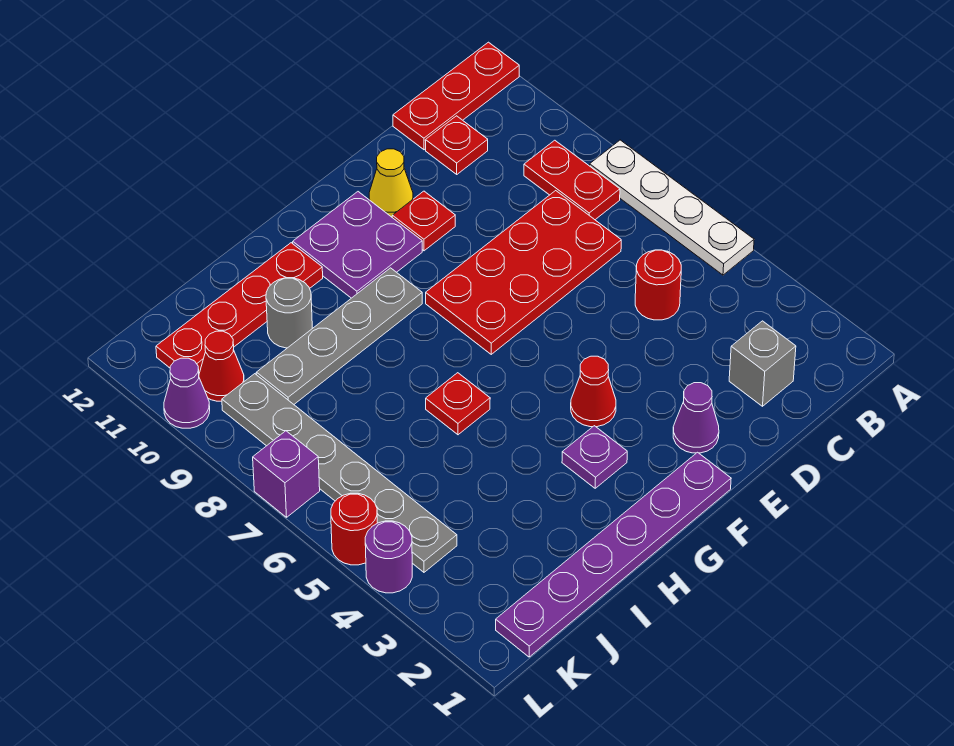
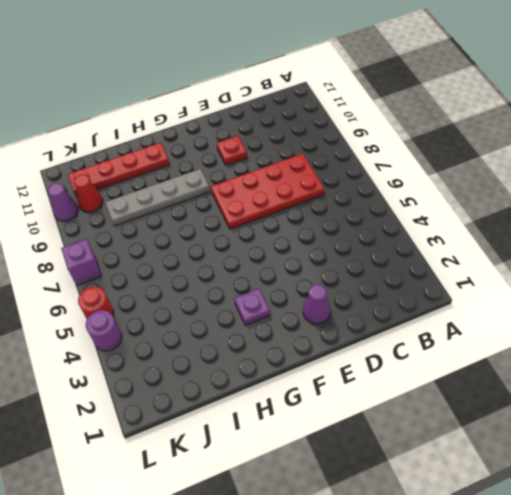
none -> white plate A5:A8 level 1
none -> red plate A12:C12 level 1
none -> red plate B8:B9 level 1

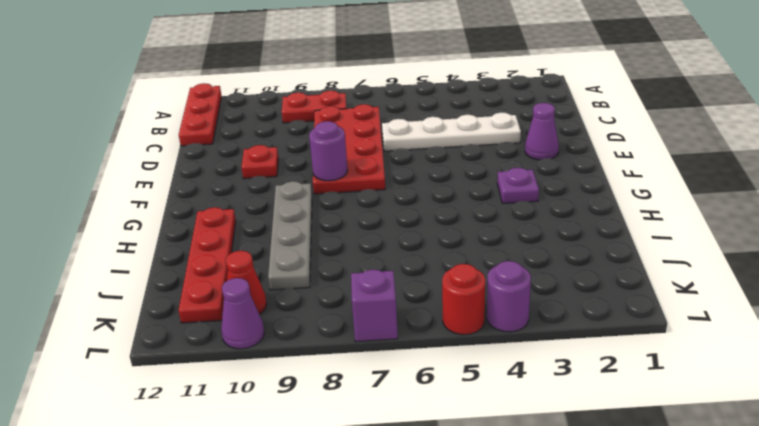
white plate D3:D6 level 1 -> white plate A5:A8 level 1
purple round brick F8 level 2 -> none
none -> grey brick C2 level 1
none -> red round brick C5 level 1
none -> red plate C11 level 1

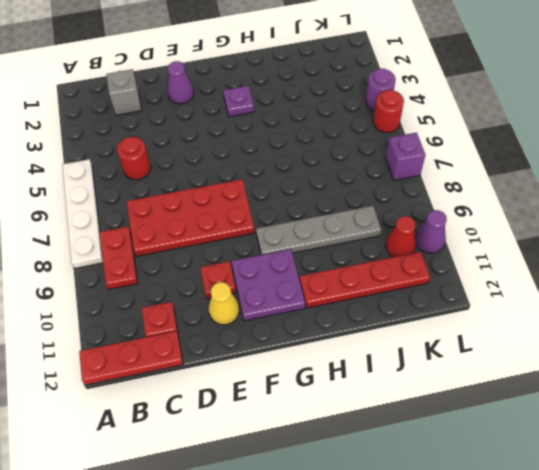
none -> purple plate F1:K1 level 1
none -> red cone F4 level 1
none -> red plate H6 level 1

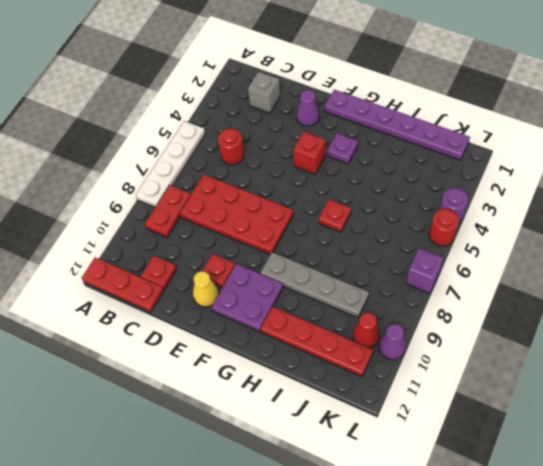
red brick F4 level 1 -> red cone F4 level 1
none -> grey round brick I10 level 1
none -> grey plate K4:K9 level 1

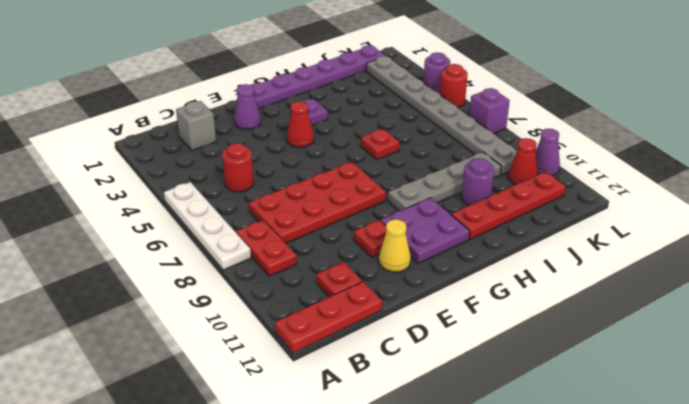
purple round brick I10 level 1 -> grey round brick I10 level 1
grey plate K2:K9 level 1 -> grey plate K4:K9 level 1

